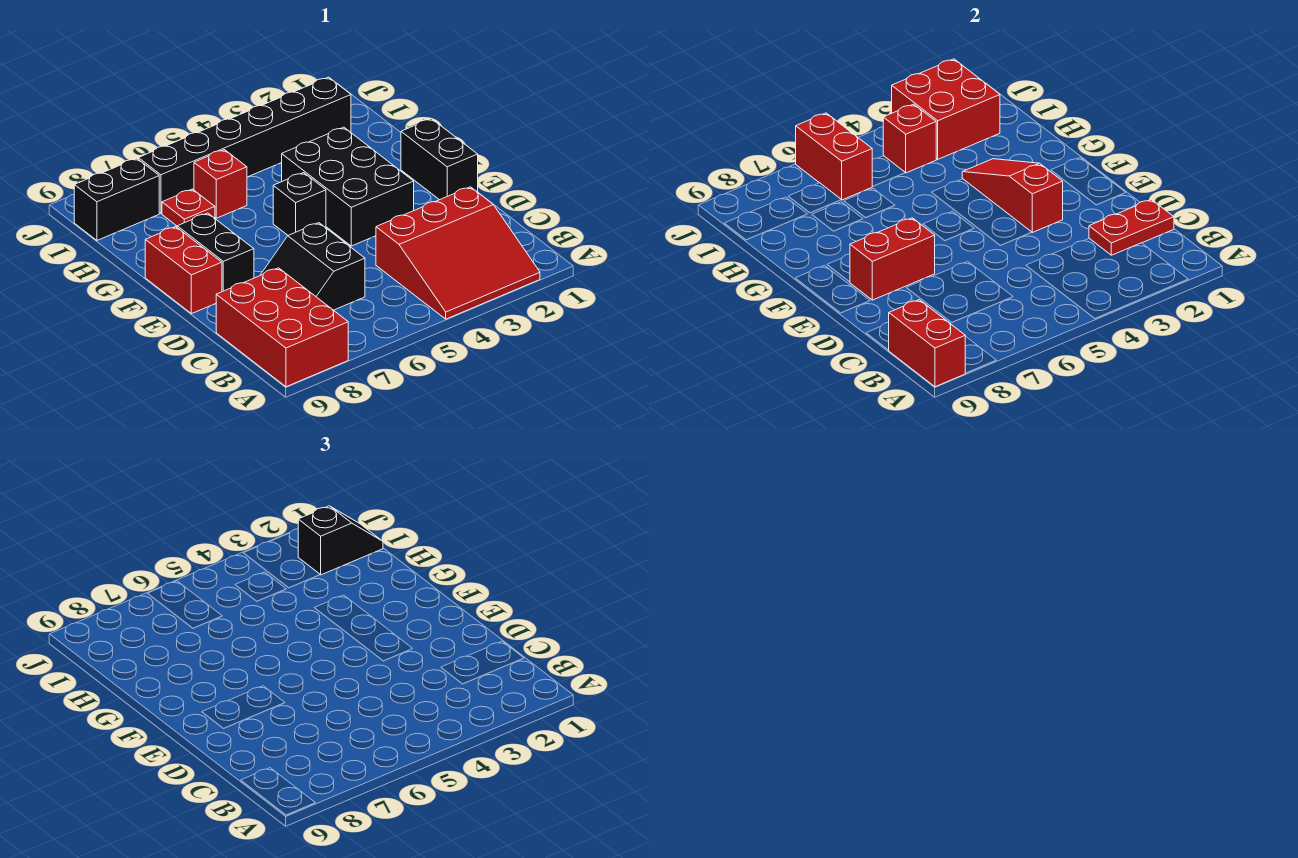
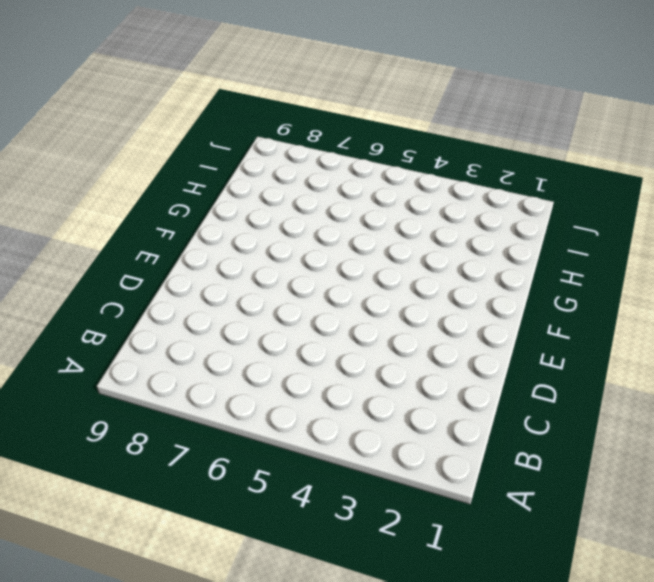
none -> red slope A2:C4 level 1 top C
none -> red brick A8:C9 level 1
none -> black slope C6:D7 level 1 top 6

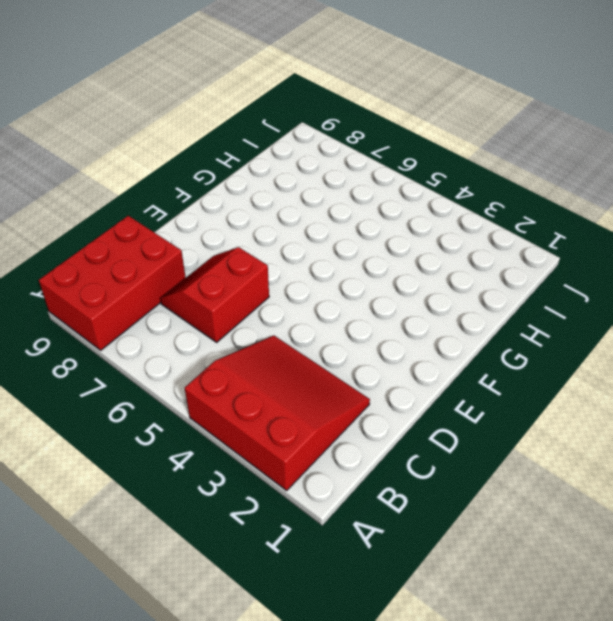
red slope A2:C4 level 1 top A -> red slope A2:C4 level 1 top C
red slope C6:D7 level 1 top 6 -> black slope C6:D7 level 1 top 6
none -> black brick E1:F1 level 1
none -> black brick E3:G4 level 1
none -> black brick E8:F8 level 1

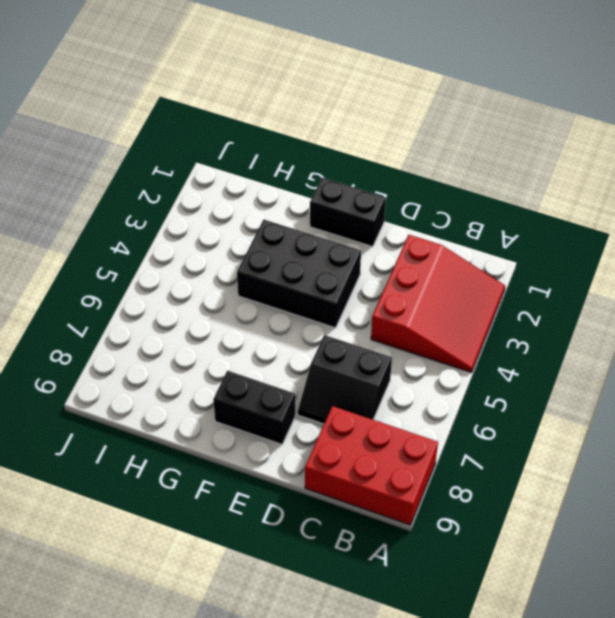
none -> red brick E9:F9 level 1
none -> black brick F5 level 1
none -> red brick H6 level 1

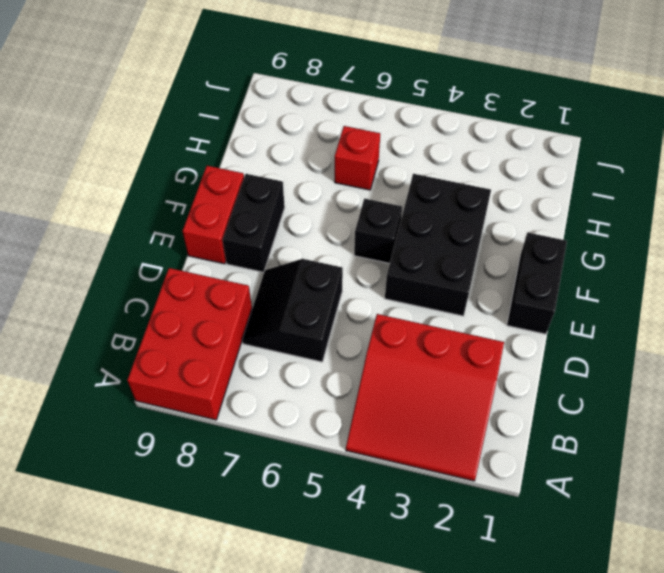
none -> red plate H7 level 1
none -> black brick I2:I7 level 1
none -> black brick I8:I9 level 1

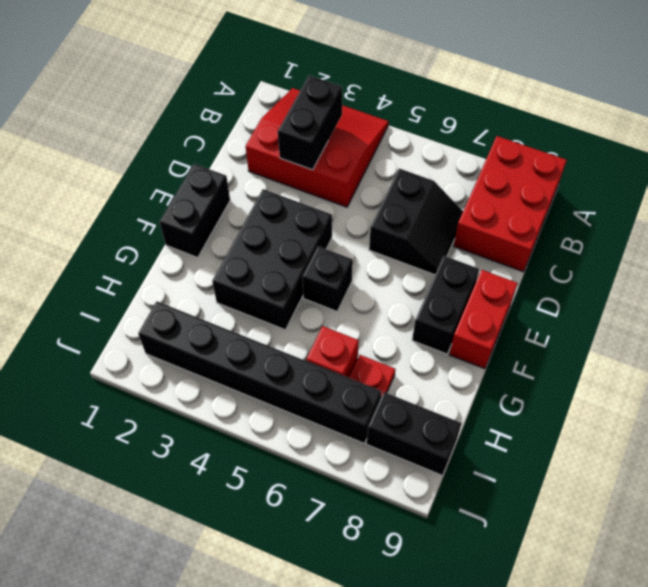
black brick B3:C3 level 2 -> none
none -> red brick A9:B9 level 2
none -> red plate C1:C2 level 2
none -> red slope E3:G3 level 2 top E

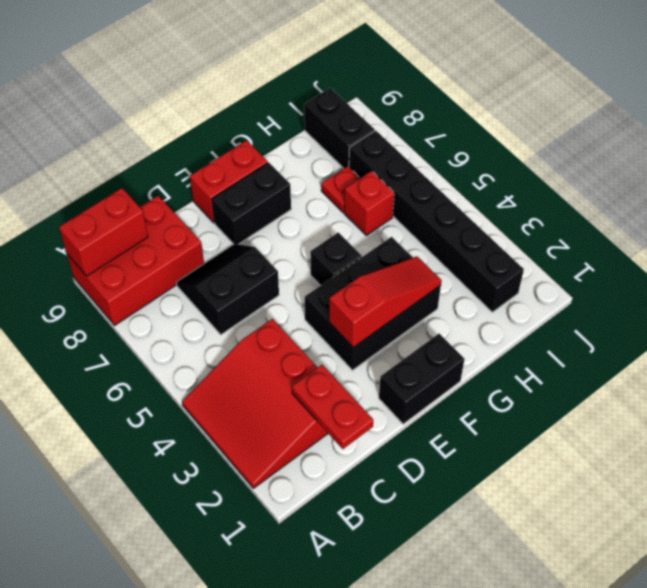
none -> red brick E7:E8 level 2
none -> red brick I2:J3 level 2
none -> red brick I4 level 2

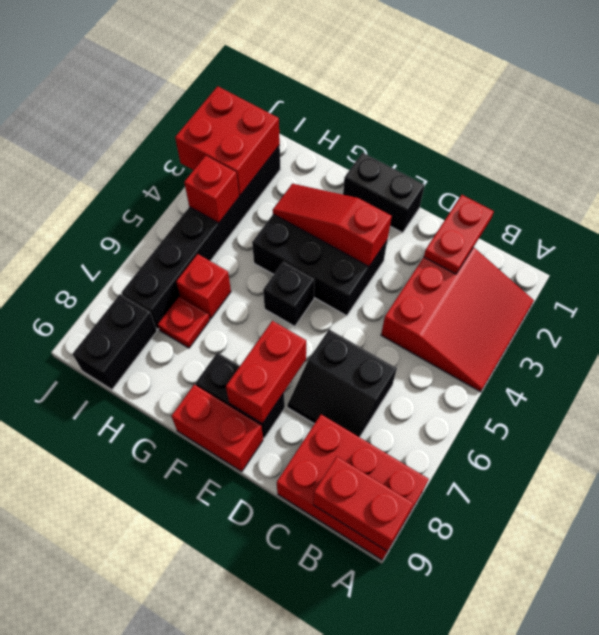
none -> red brick I6:J6 level 2
none -> black slope I1:I2 level 3 top 2

